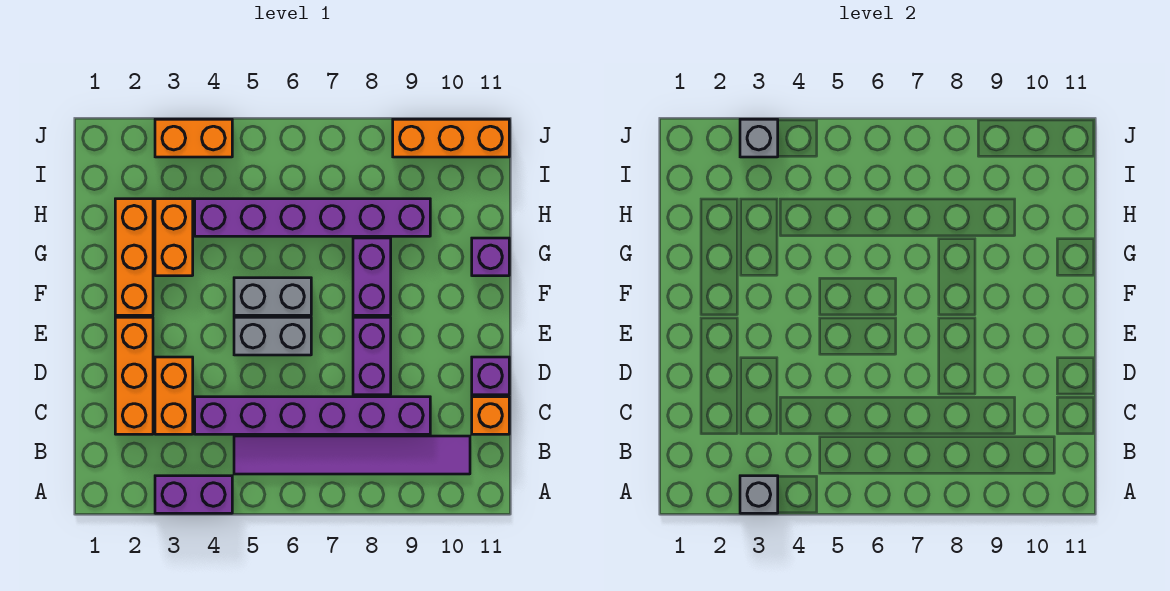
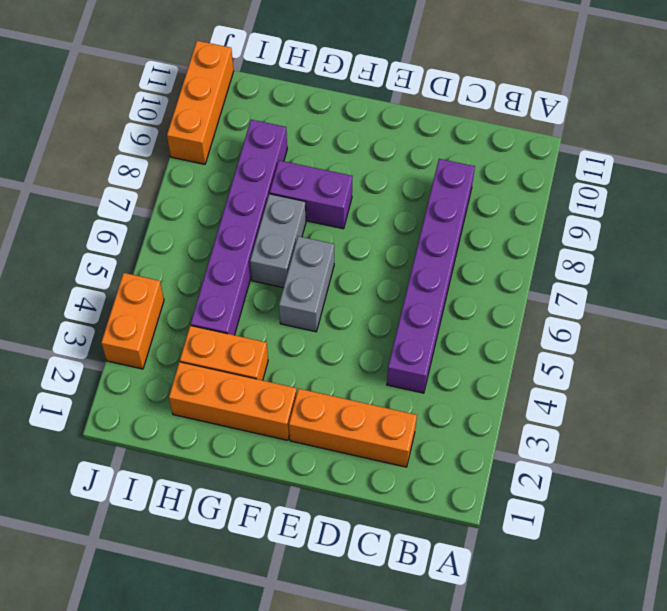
grey brick G6:G7 level 1 -> grey brick E5:E6 level 1
none -> purple brick A3:A4 level 1
none -> purple tile B5:B10 level 1
none -> orange brick C3:D3 level 1

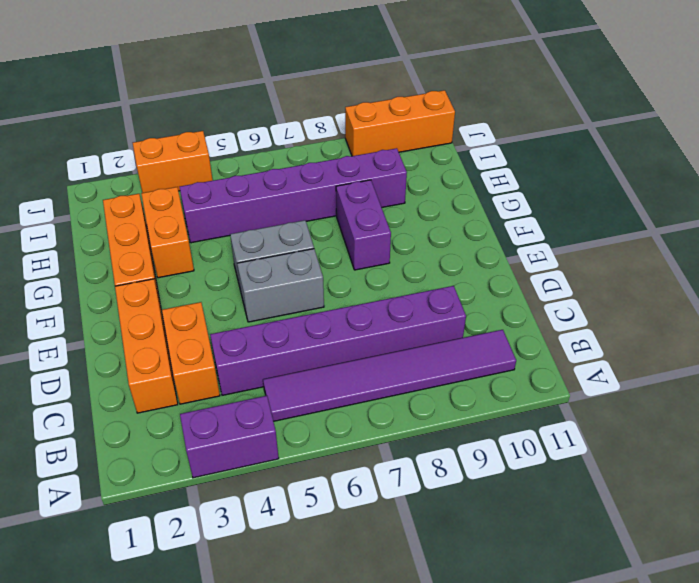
none -> orange brick C11 level 1
none -> purple brick D8:E8 level 1
none -> purple brick D11 level 1

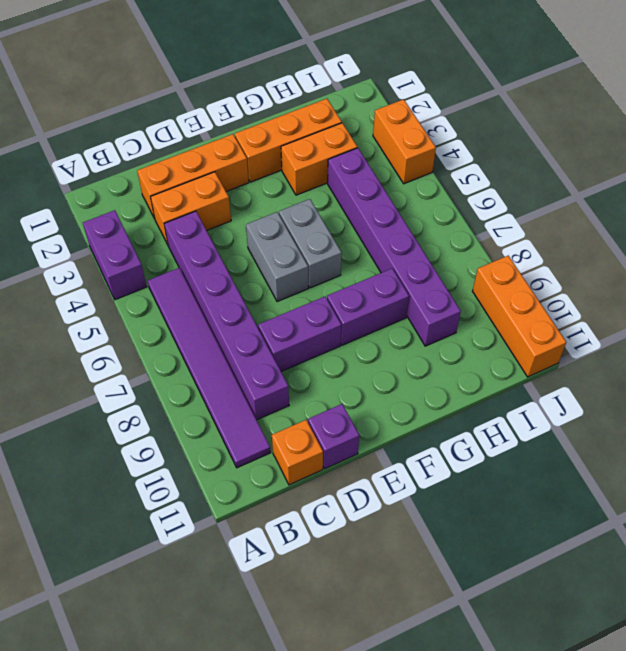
none -> purple brick G11 level 1
none -> grey brick A3 level 2
none -> grey brick J3 level 2

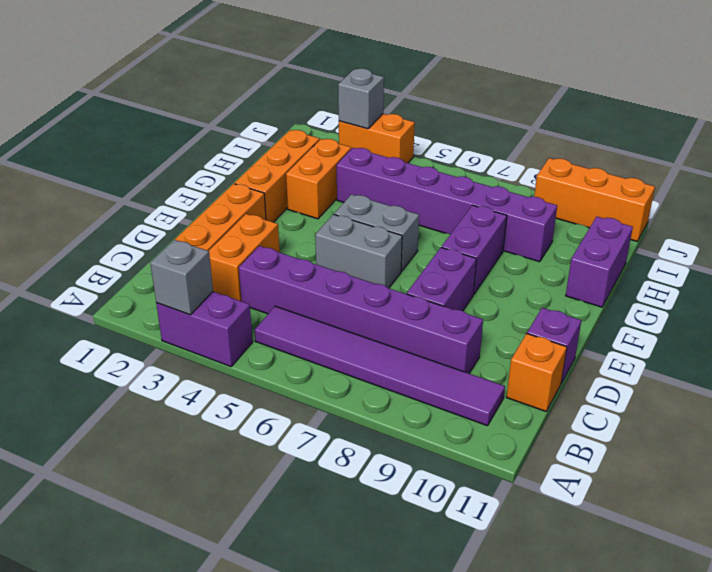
purple brick G11:H11 level 1 -> purple brick G11 level 1

